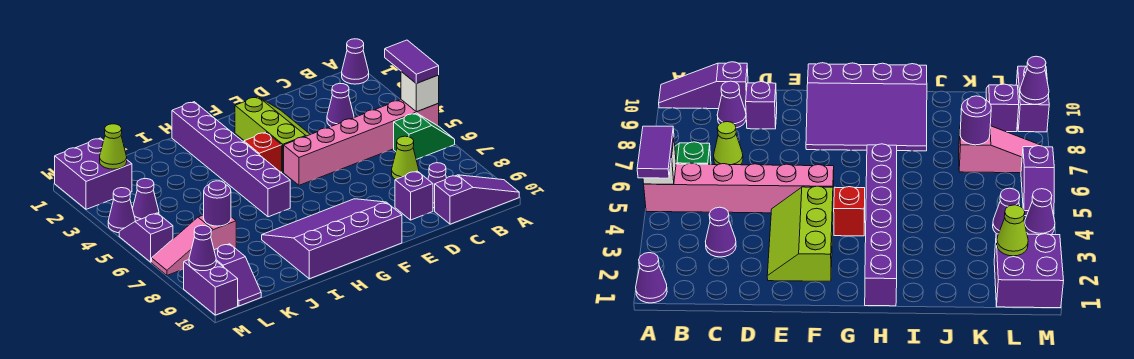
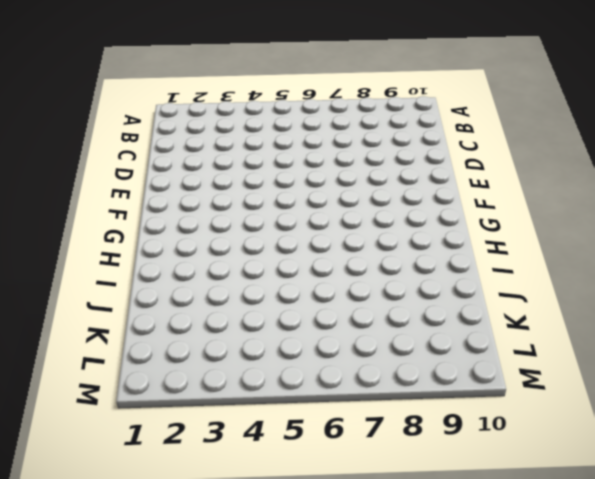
none -> purple cone A1 level 1
none -> pink brick A5:F5 level 1
none -> green slope A6:B6 level 1 top B

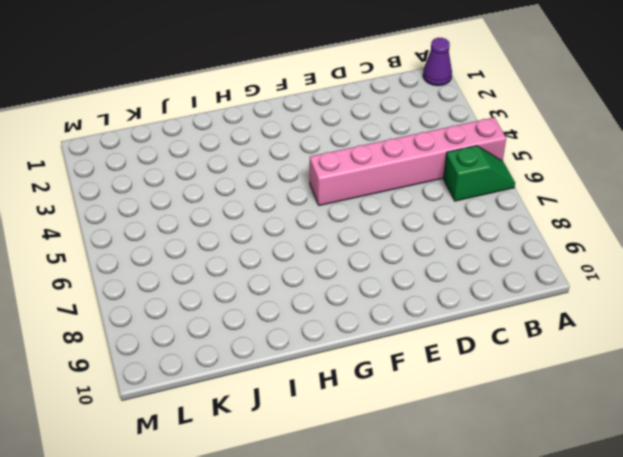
none -> purple slope A10:C10 level 1 top C
none -> purple cone C3 level 1
none -> lime cone C7 level 1

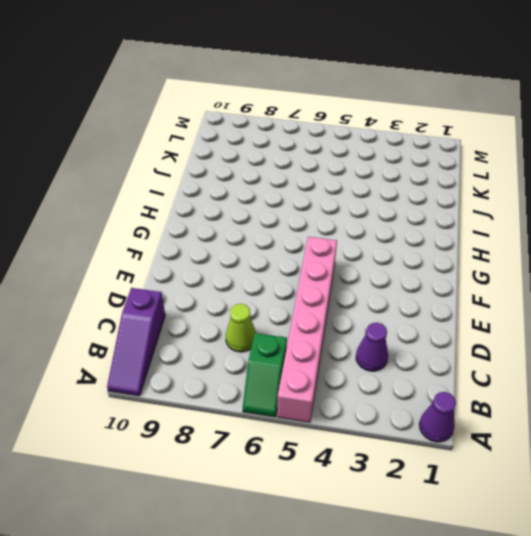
none -> purple cone C9 level 1
none -> purple brick D9 level 1
none -> lime slope E2:F4 level 1 top F

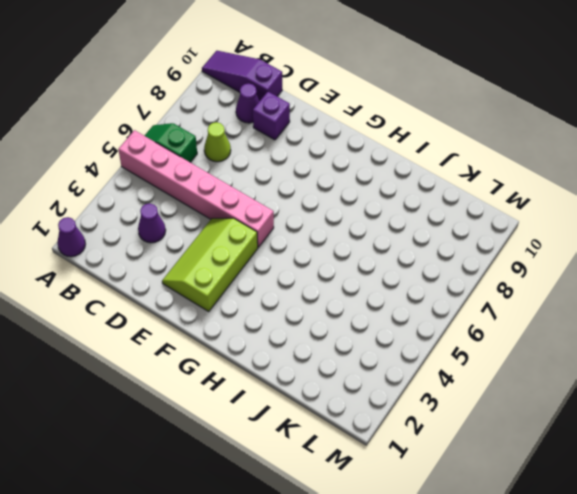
none -> purple slope F8:I10 level 1 top 10
none -> red brick G4 level 1
none -> purple brick H1:H6 level 1

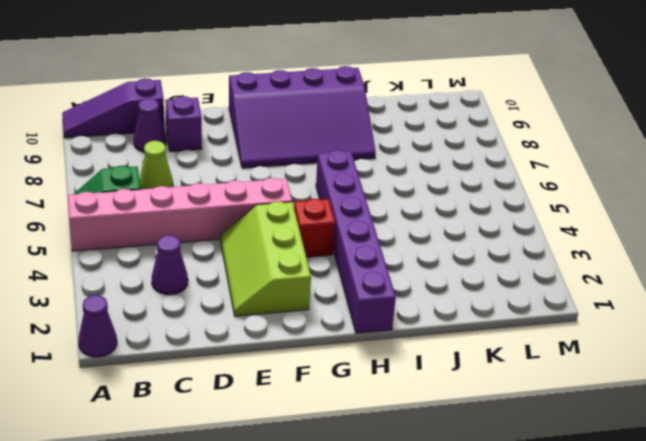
none -> pink slope K7:M7 level 1 top K
none -> purple brick L1:M2 level 1
none -> purple cone L4 level 1

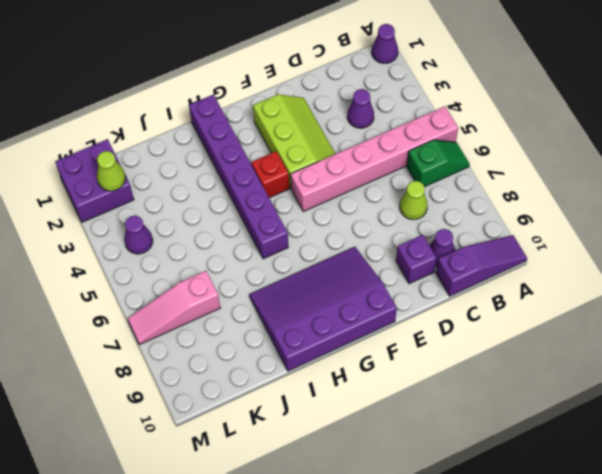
none -> purple slope L9:L10 level 1 top 9
none -> purple cone M4 level 1
none -> purple slope M5:M6 level 1 top 6

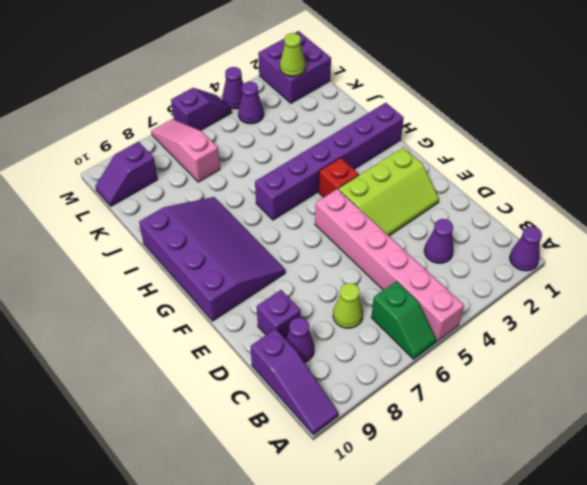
none -> purple brick M9:M10 level 1
none -> white brick A5 level 2
none -> purple round brick K7 level 2

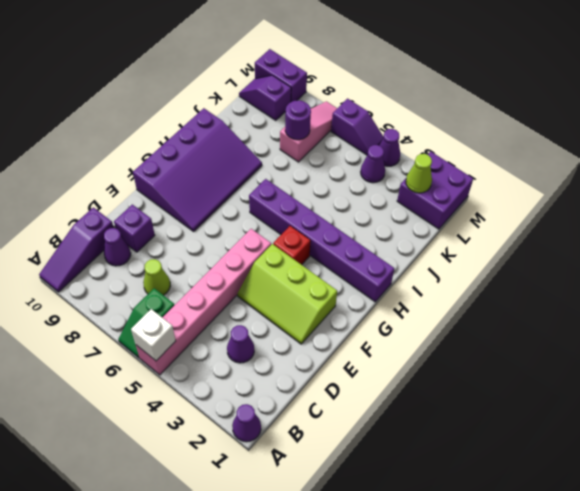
none -> purple cone M9 level 2
none -> purple tile A4:A5 level 3

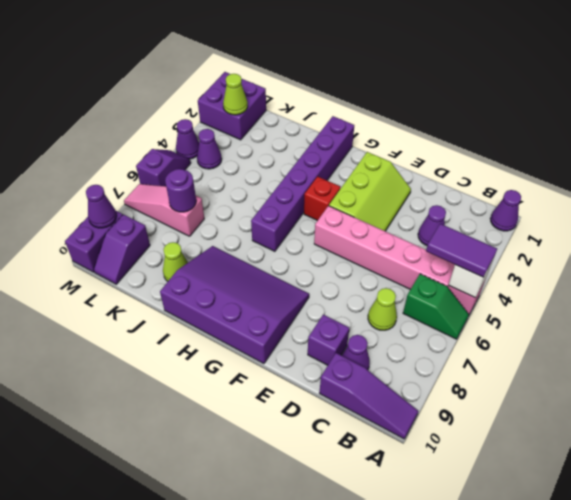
purple tile A5:B5 level 3 -> purple tile A4:A5 level 3
lime cone J9 level 1 -> none

